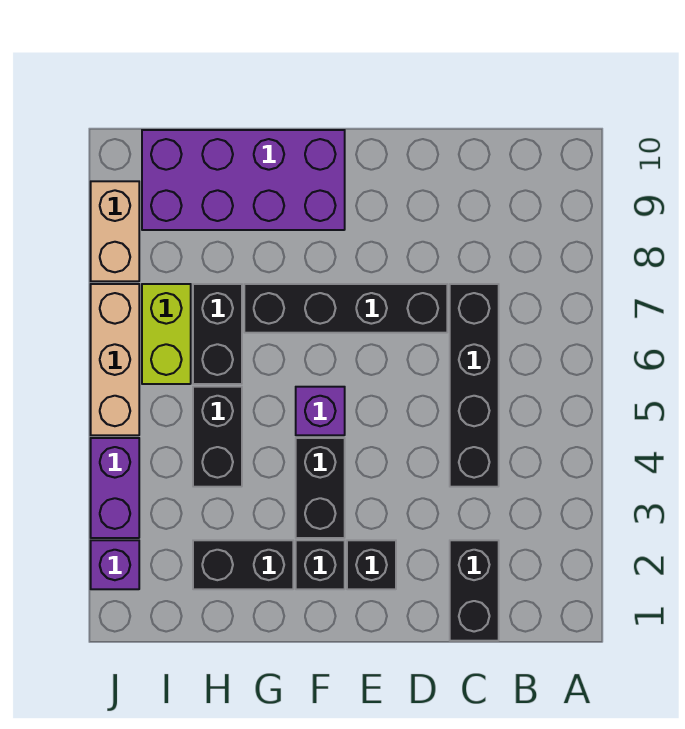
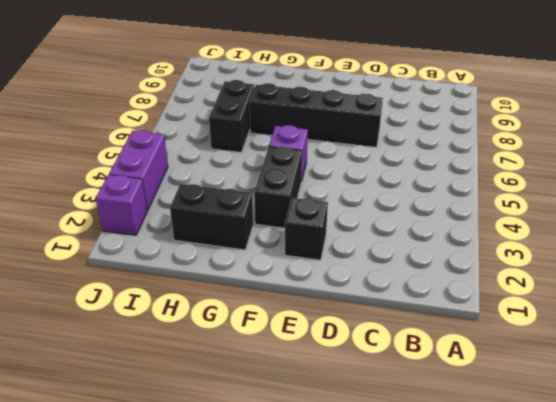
none -> black brick C1:C2 level 1
none -> black brick C4:C7 level 1
none -> black brick F2 level 1

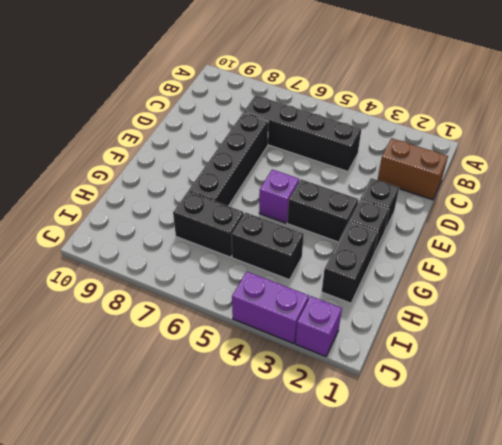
brown brick C1:C2 level 1 -> black brick C1:C2 level 1
none -> purple brick F9:I10 level 1
none -> lime brick I6:I7 level 1
none -> tan brick J5:J7 level 1

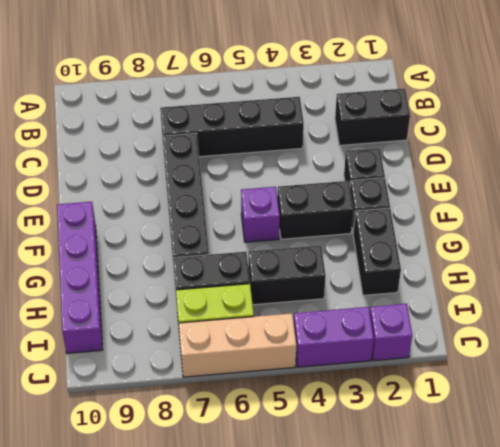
purple brick F10:I10 level 1 -> purple brick F9:I10 level 1
none -> tan brick J8:J9 level 1

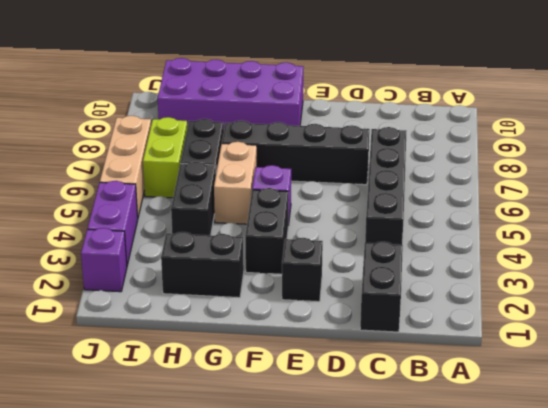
tan brick G5:G6 level 1 -> tan brick J8:J9 level 1
none -> black brick F2 level 1

